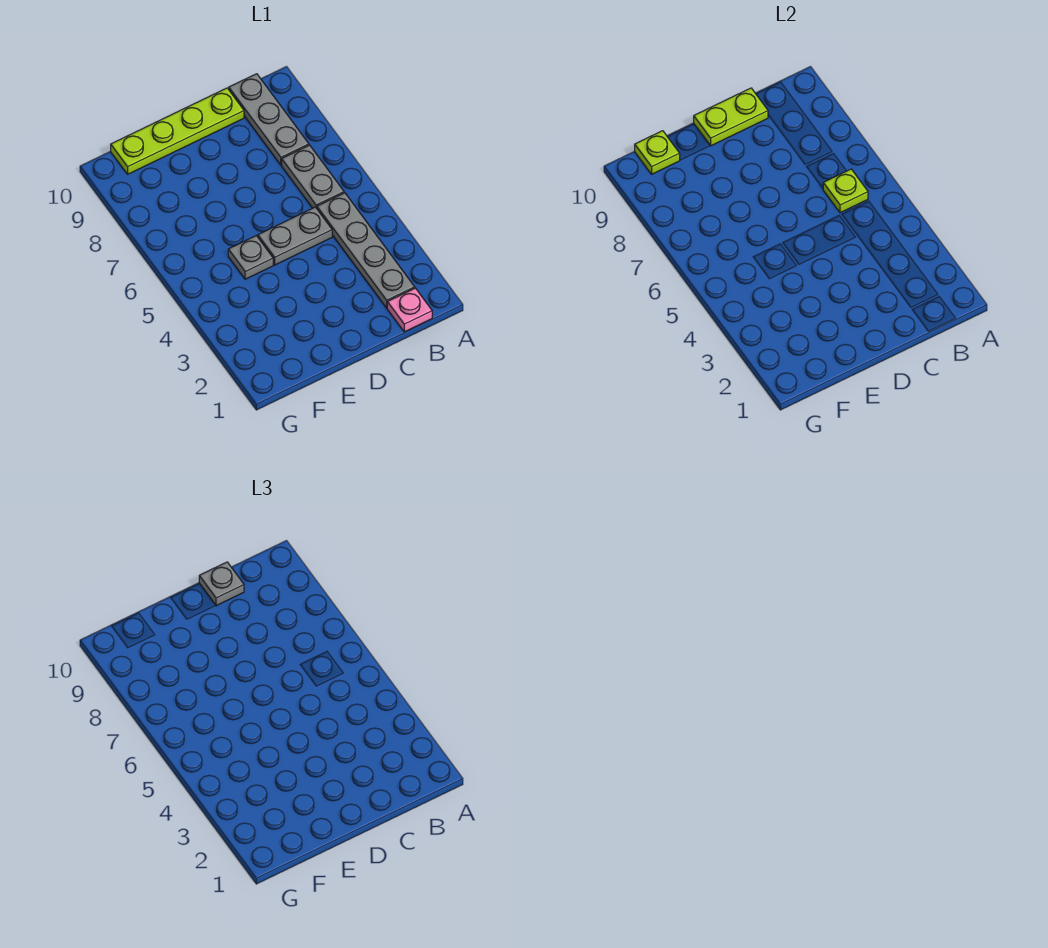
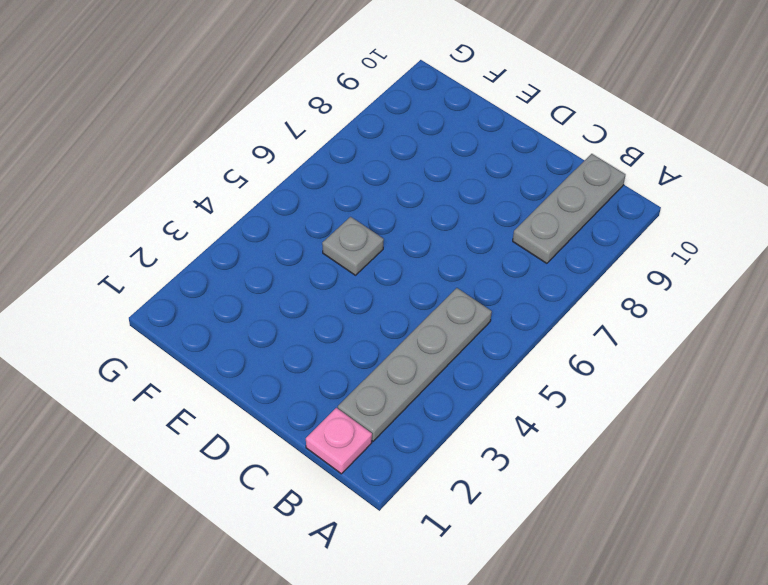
none -> grey plate B6:B7 level 1
none -> grey plate C5:D5 level 1

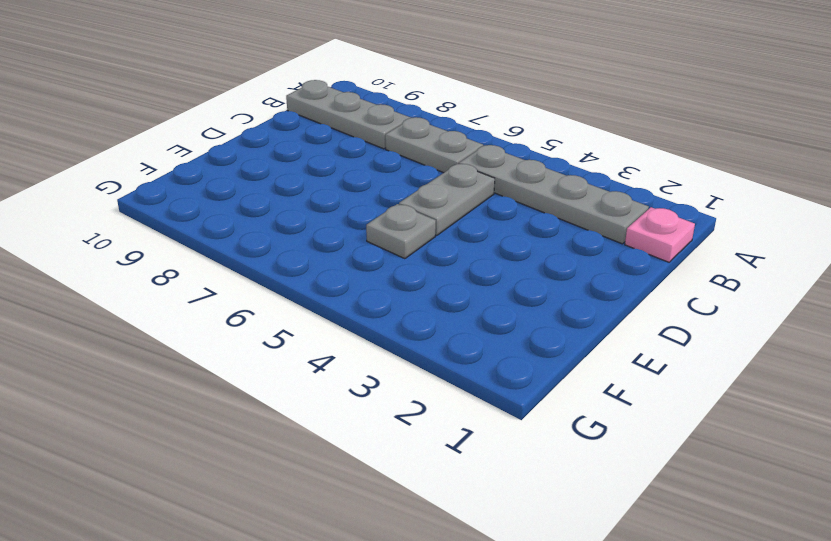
none -> lime plate C10:F10 level 1
none -> lime plate B6 level 2

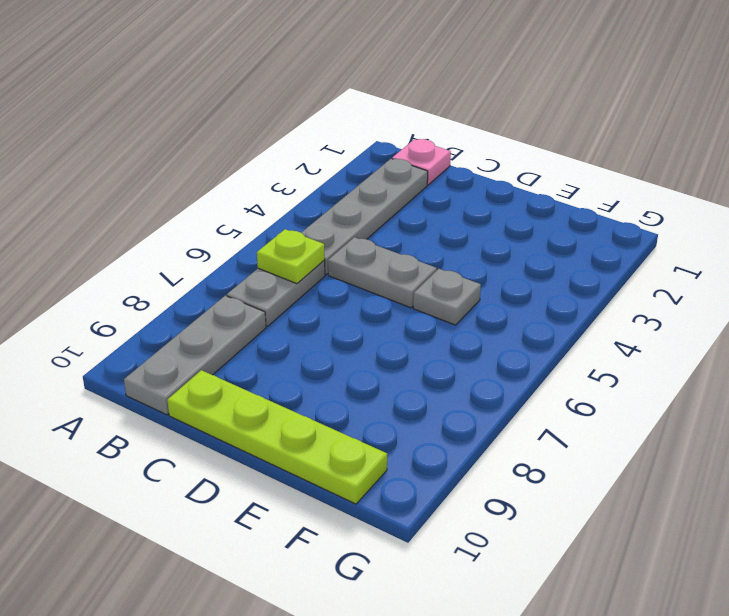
none -> lime plate C10:D10 level 2
none -> lime plate F10 level 2

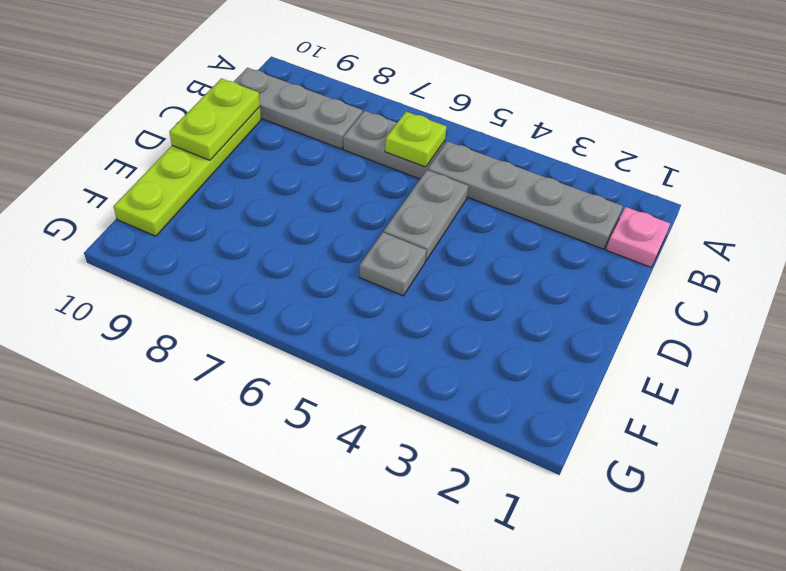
none -> lime plate F10 level 2
none -> grey plate C10 level 3

